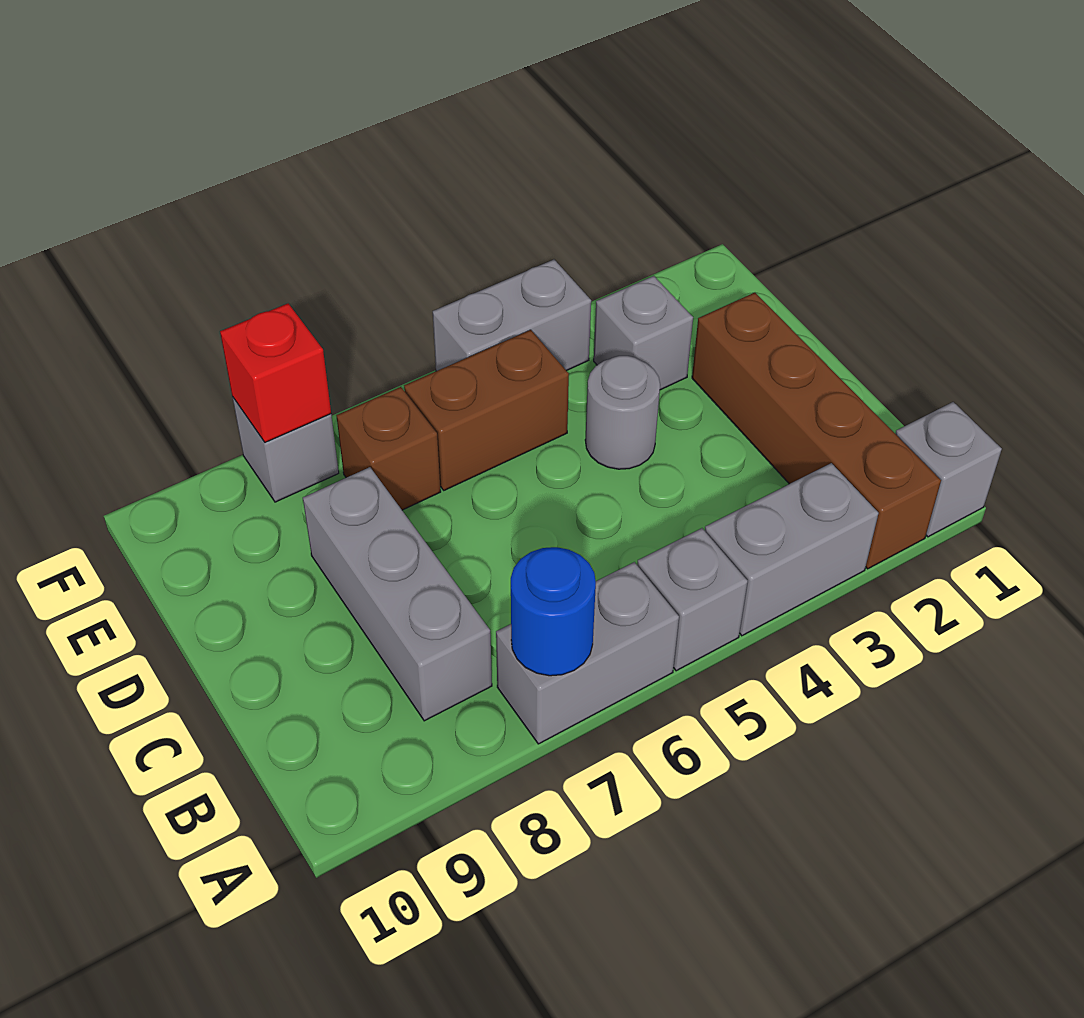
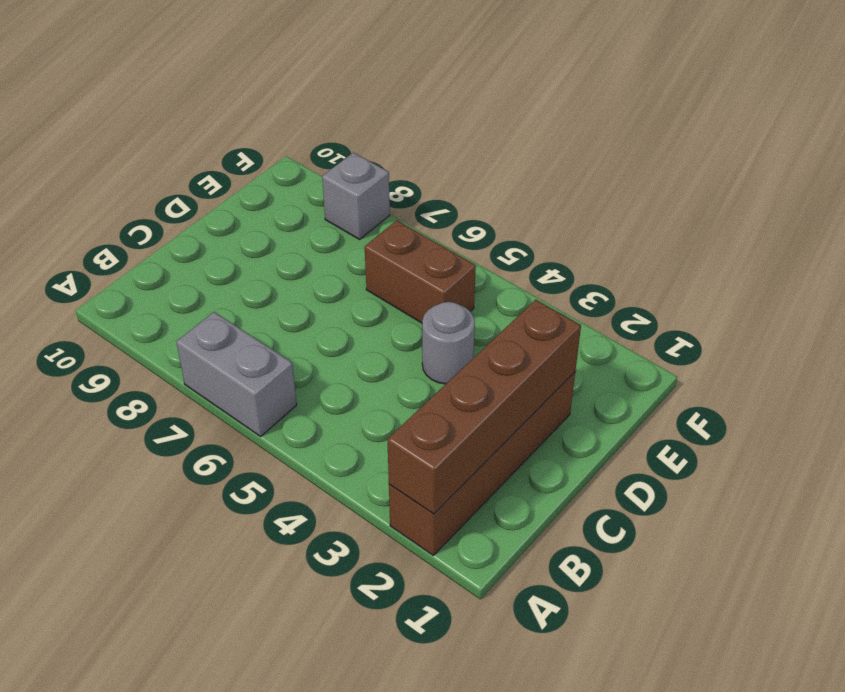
brown brick A2:D2 level 2 -> none
none -> grey brick A1 level 1
none -> grey brick A3:A4 level 1
none -> grey brick A5 level 1

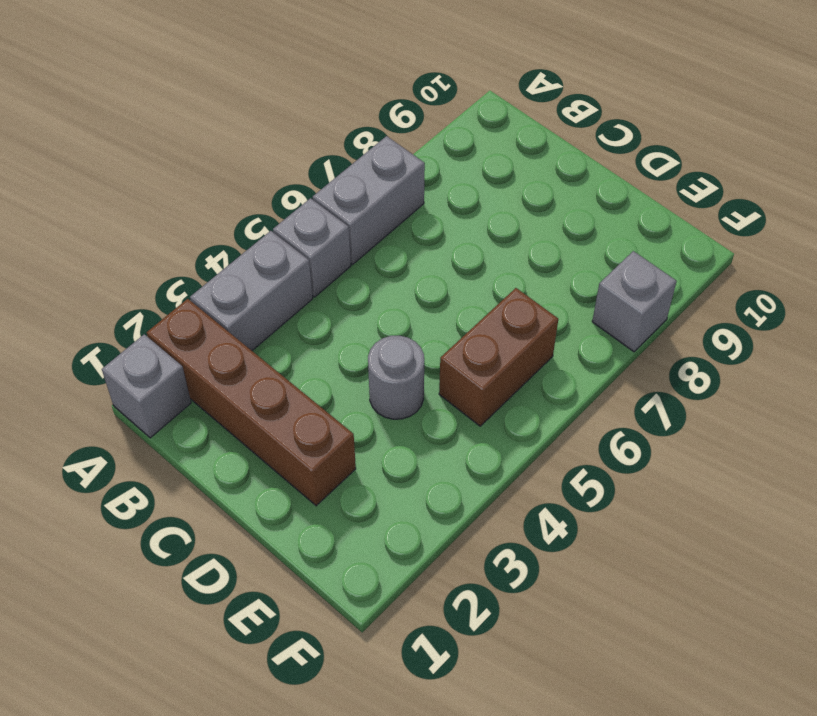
none -> grey brick B8:D8 level 1
none -> grey brick E3 level 1
none -> brown brick E7 level 1

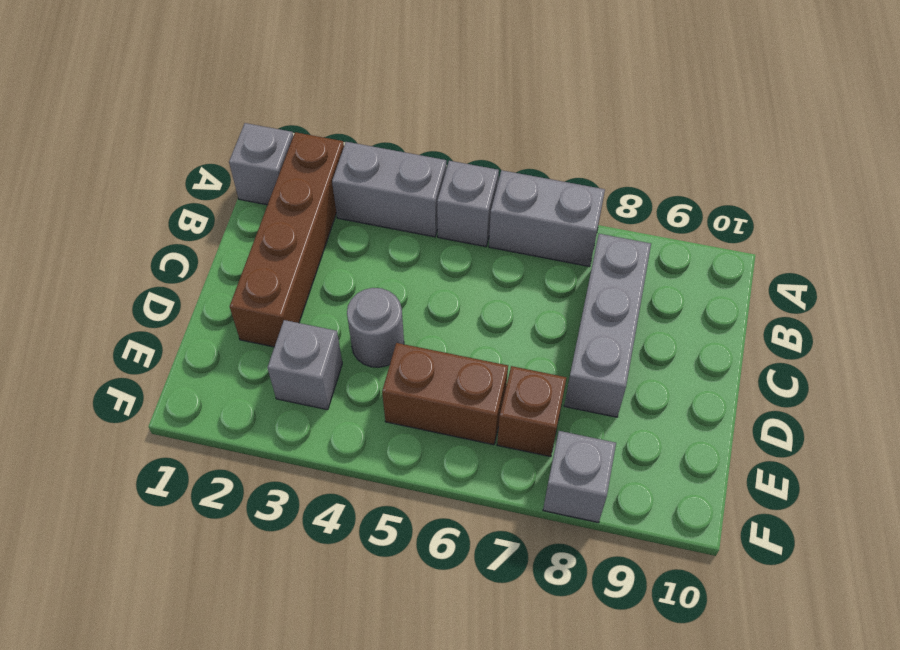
none -> grey brick F4:F5 level 1
none -> blue round brick A7 level 2
none -> red brick F8 level 2

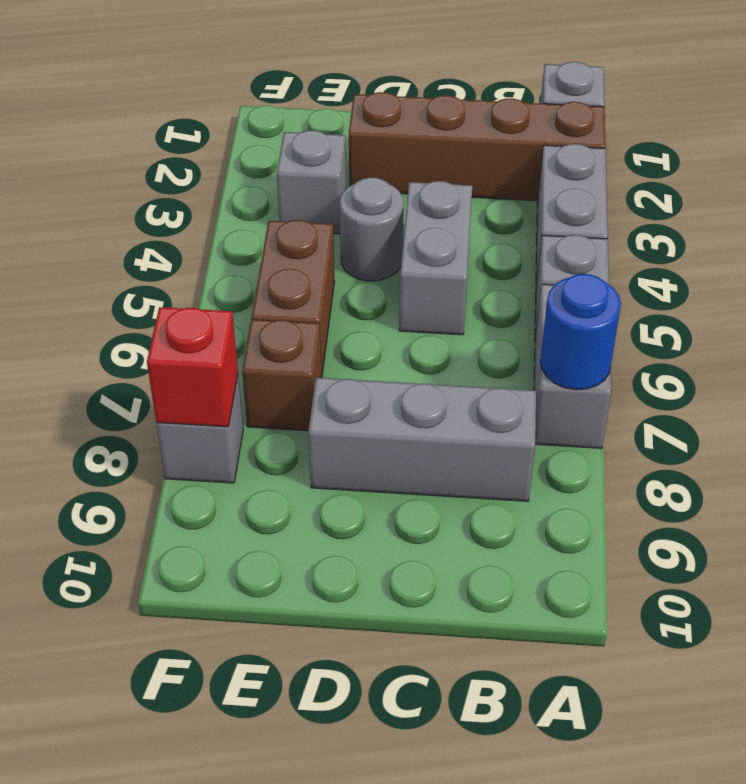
grey brick C4:C5 level 1 -> grey brick F4:F5 level 1

